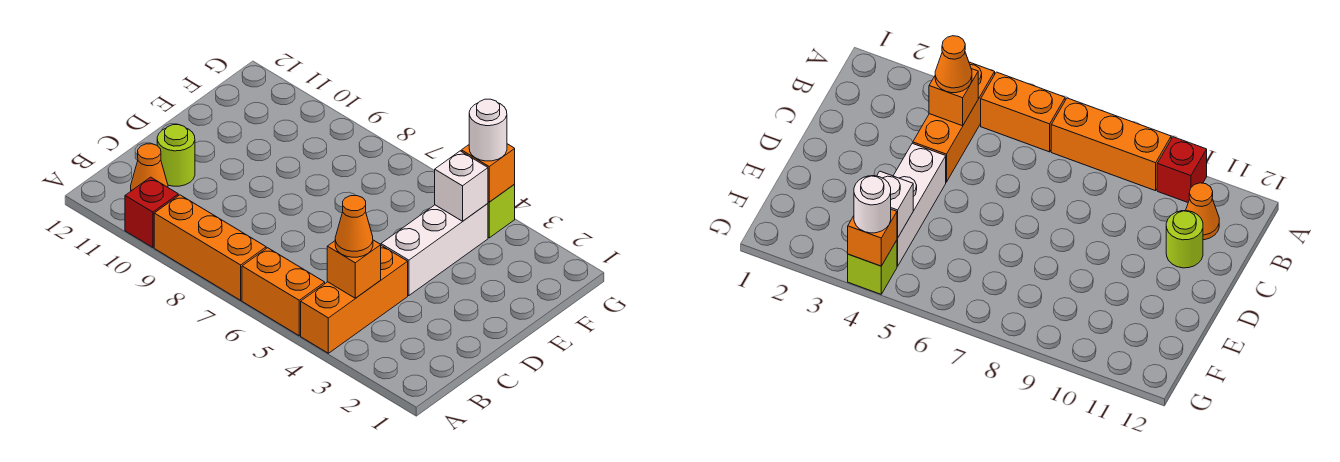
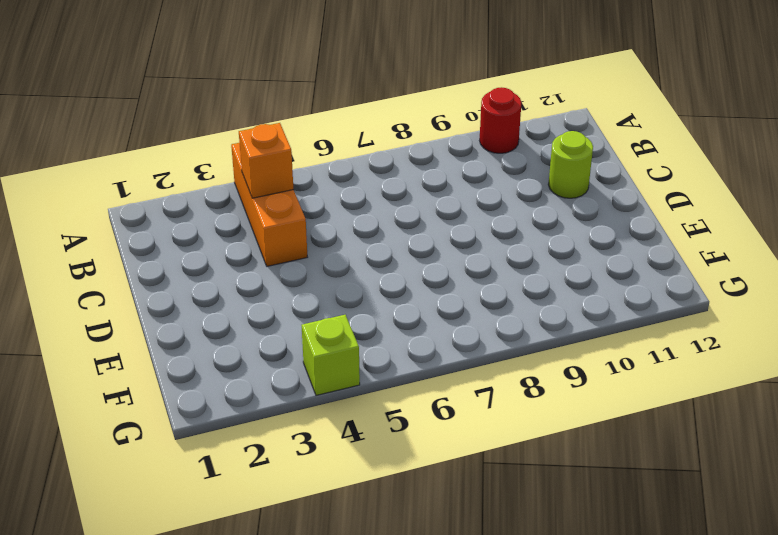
red round brick A10 level 1 -> red brick A10 level 1
none -> orange brick A5:A6 level 1
none -> orange brick A7:A9 level 1
none -> orange cone B11 level 1

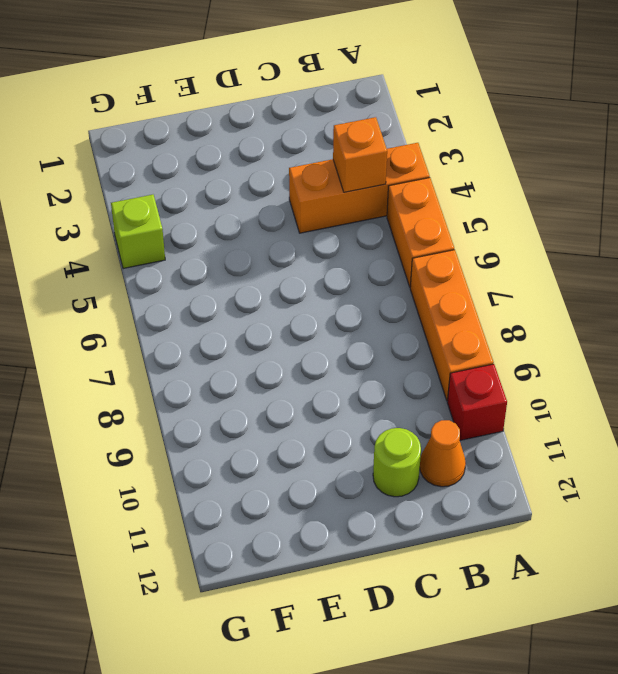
none -> white brick D4:F4 level 1
none -> white brick F4 level 2
none -> orange brick G4 level 2

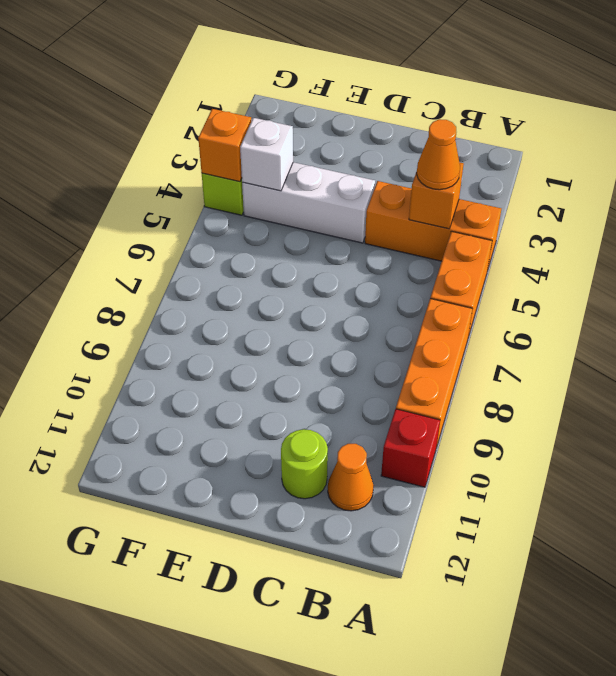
none -> white round brick G4 level 3

